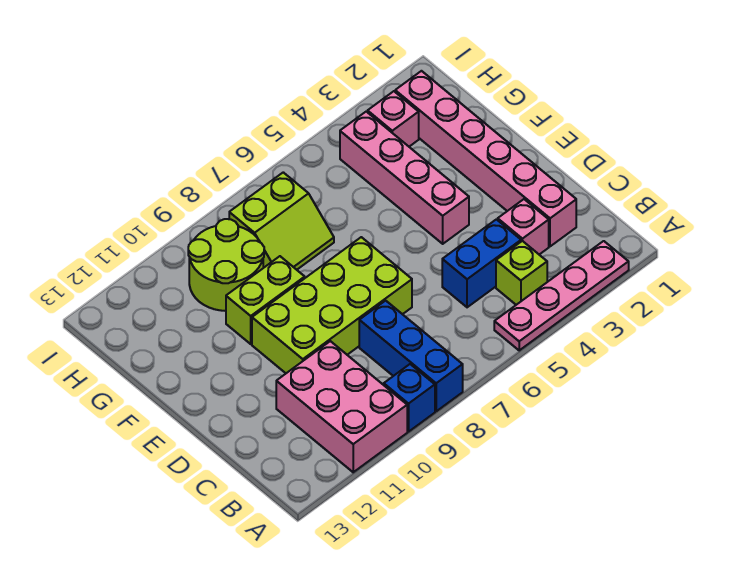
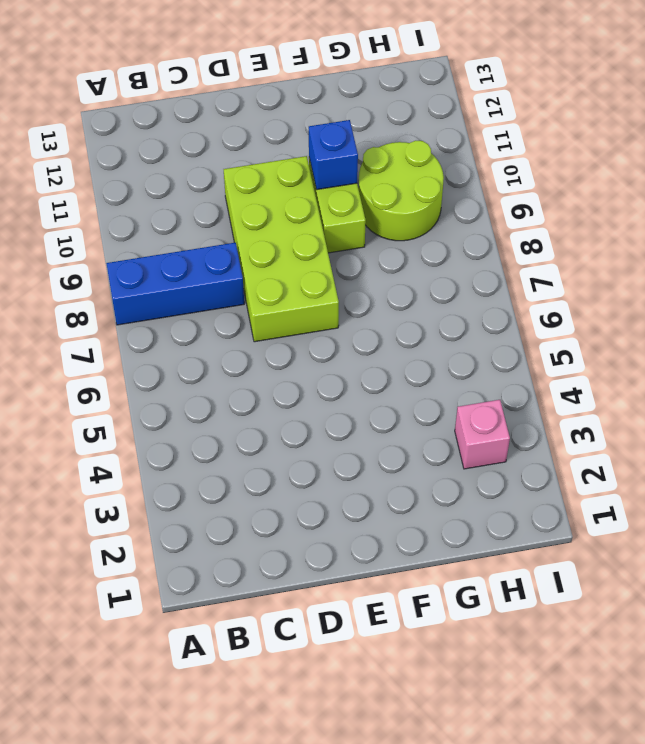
blue brick F10 level 2 -> blue brick A9 level 1
none -> pink plate A2:A5 level 1
none -> pink brick A10:C11 level 1
none -> lime brick B4 level 1

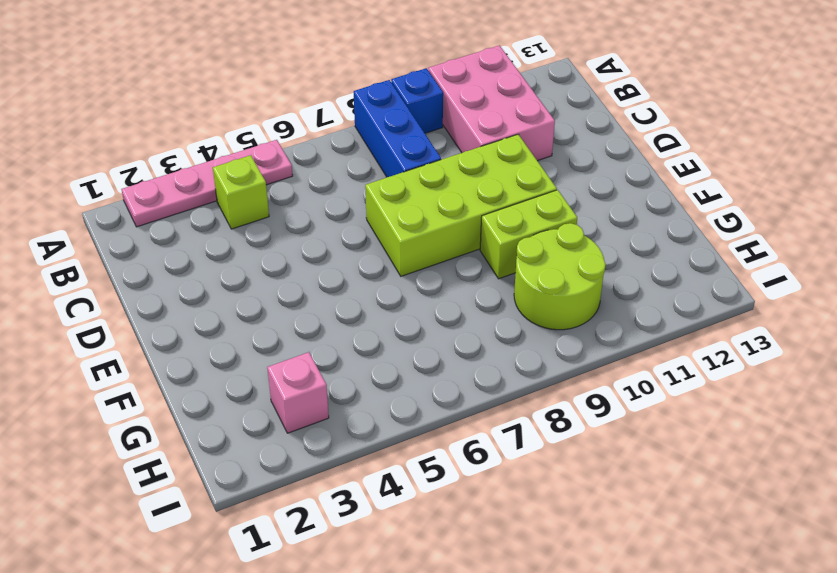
none -> pink brick C2:H2 level 1
none -> pink brick C3 level 1
none -> blue brick C4:C5 level 1

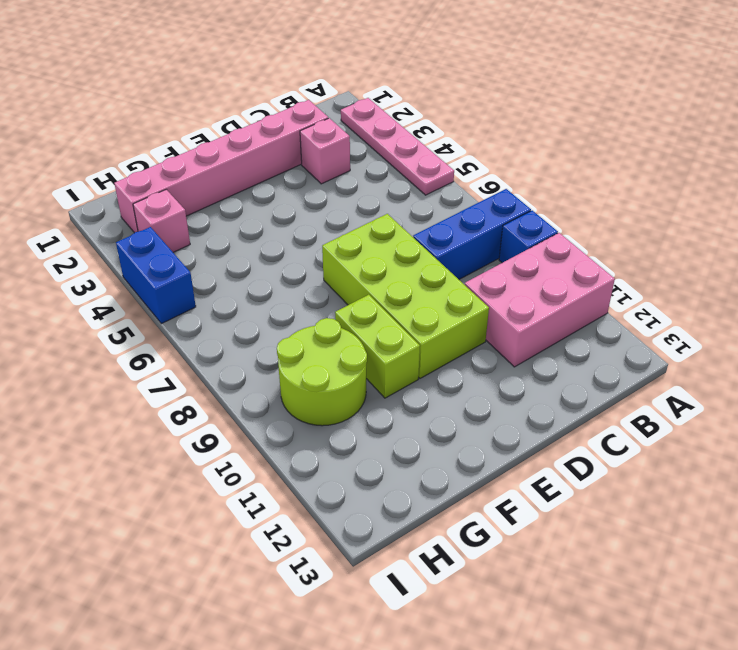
blue brick I4:I5 level 1 -> blue brick C4:C5 level 1
none -> lime brick B4 level 1
none -> pink brick E4:H4 level 1
none -> lime slope G7:H8 level 1 top H

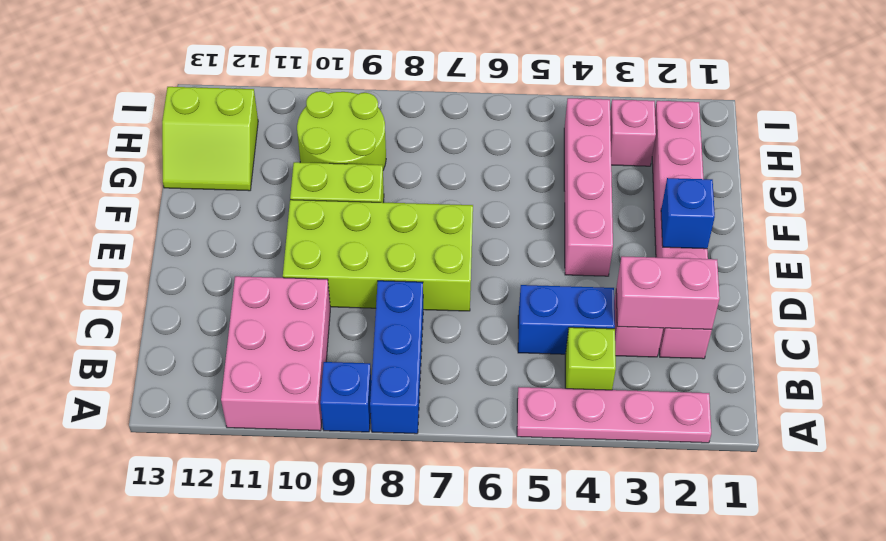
pink brick C2:C3 level 2 -> none
blue brick E2 level 2 -> none
lime slope G12:H13 level 1 top H -> lime slope G7:H8 level 1 top H

